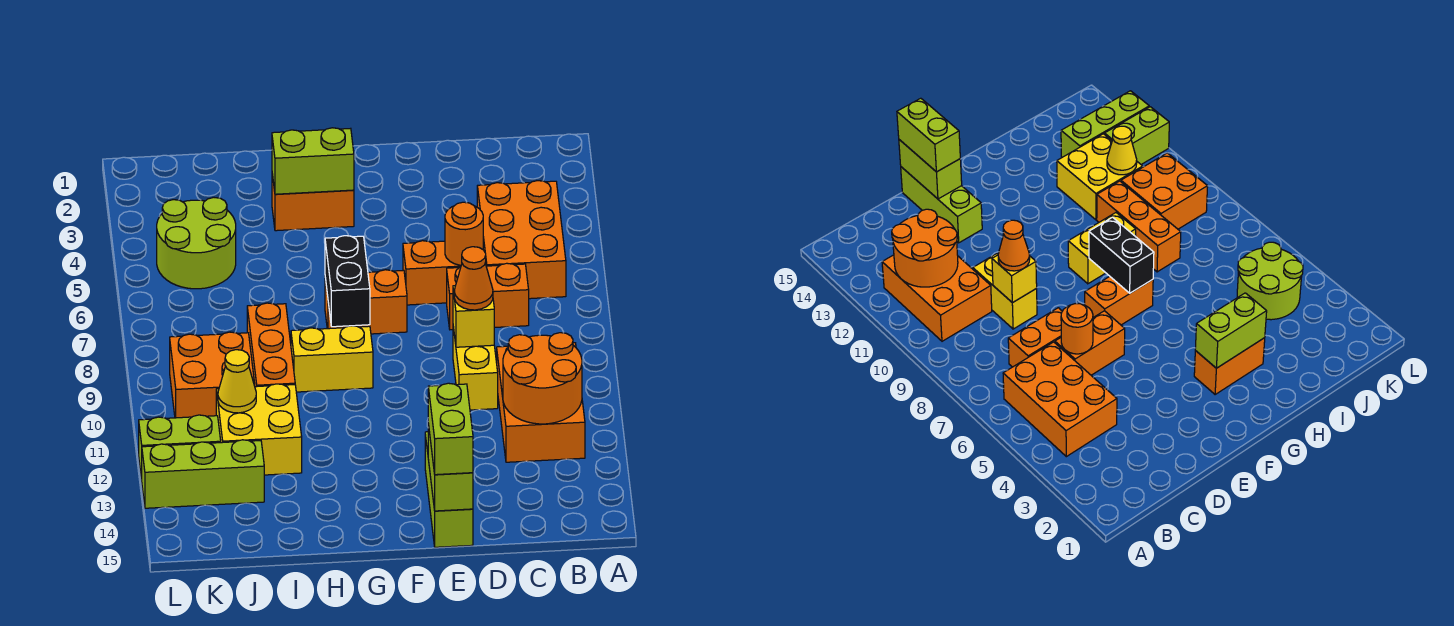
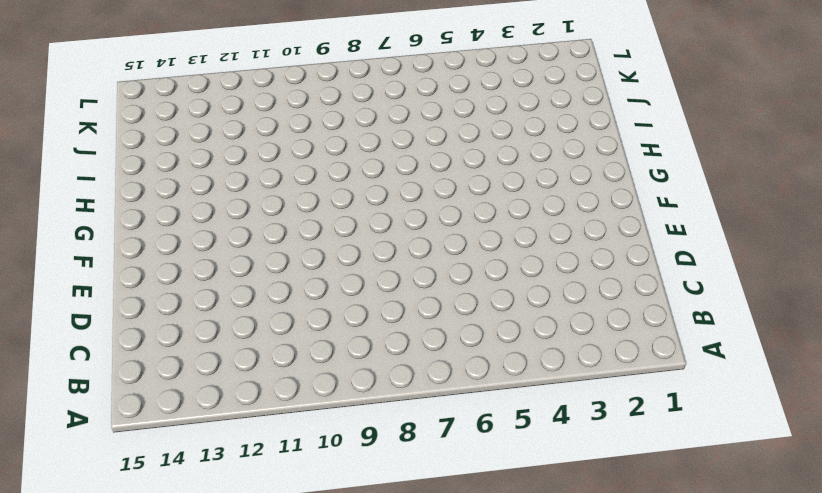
none -> orange brick B4:C6 level 1
none -> orange brick B10:C12 level 1
none -> orange brick C7:D7 level 1

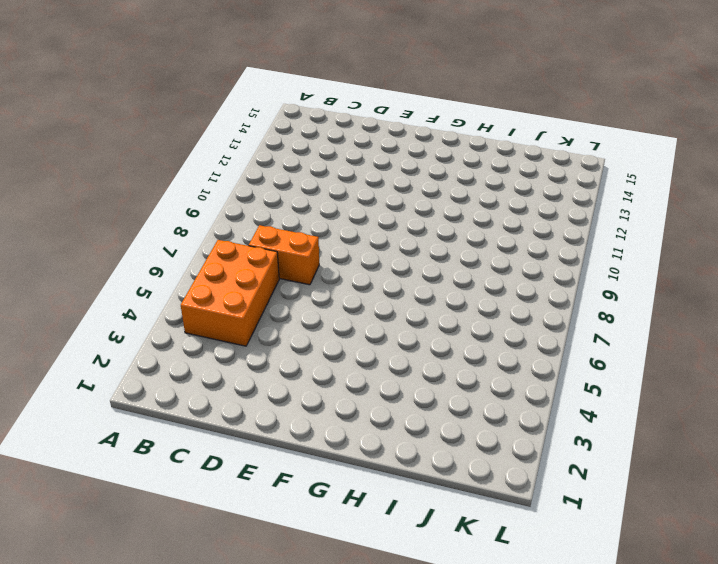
none -> orange brick B10:C12 level 1
none -> orange brick D6:E6 level 1
none -> yellow brick D9:D10 level 1

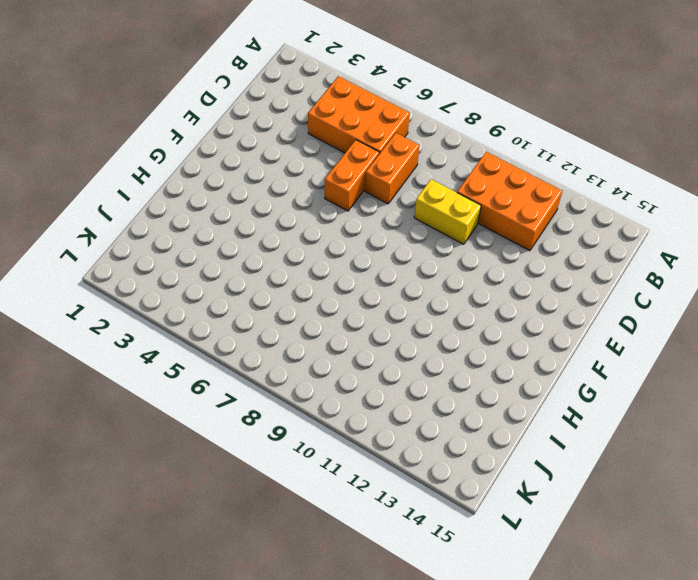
none -> lime brick E13:E15 level 1
none -> orange brick F7:G7 level 1
none -> orange brick G3:H3 level 1

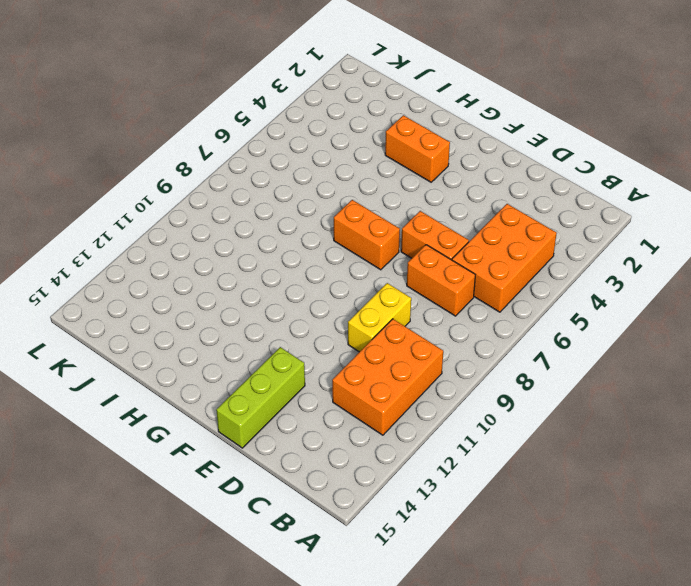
none -> yellow brick G9:H9 level 1
none -> orange brick I8:I10 level 1
none -> yellow brick I11:J12 level 1

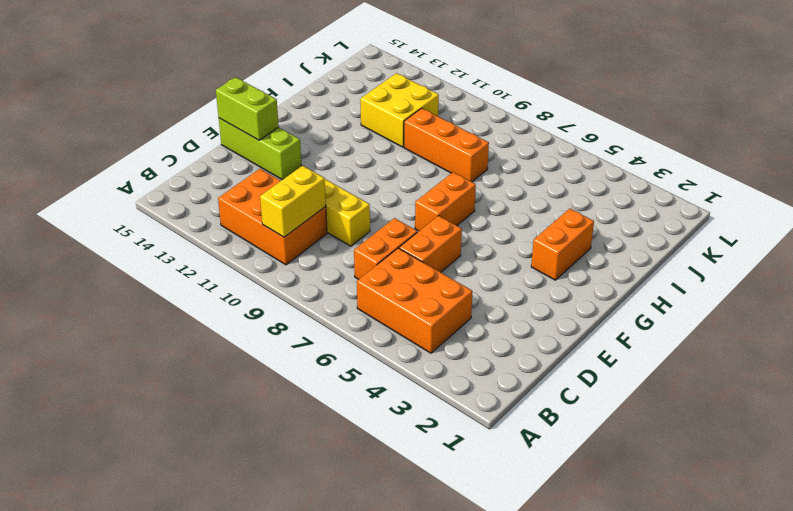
yellow brick B10:C10 level 2 -> yellow brick G9:H9 level 1
none -> lime round brick J4:K5 level 1
none -> orange brick J9:K10 level 1
none -> lime brick J13:L13 level 1

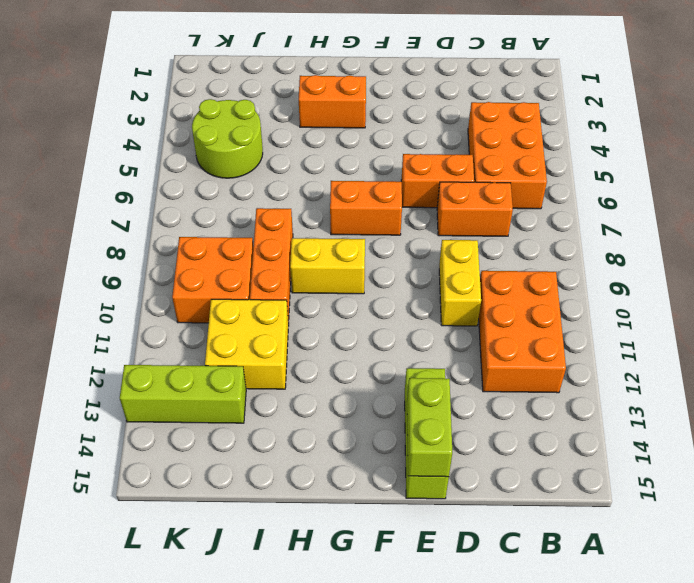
none -> lime brick K12:L12 level 1
none -> orange round brick B11:C12 level 2
none -> orange round brick D6 level 2

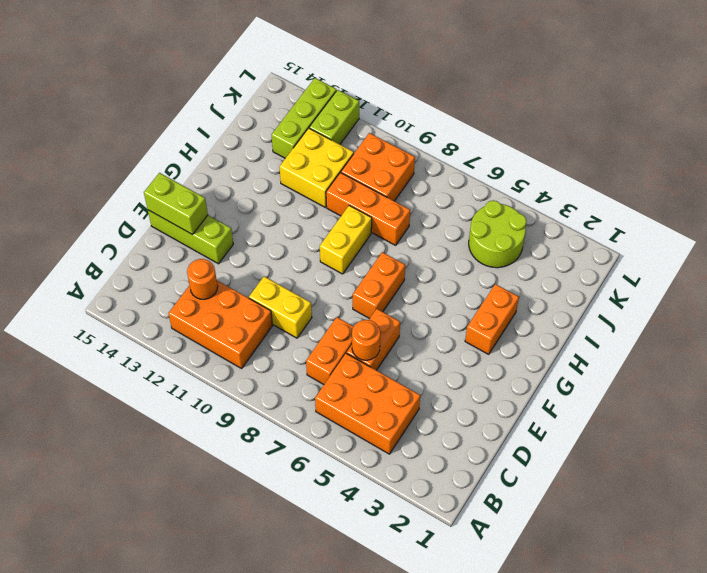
orange round brick C12 level 2 -> orange round brick B11:C12 level 2
none -> yellow brick D9 level 2
none -> lime brick G3:H3 level 2
none -> black brick G7:G8 level 2

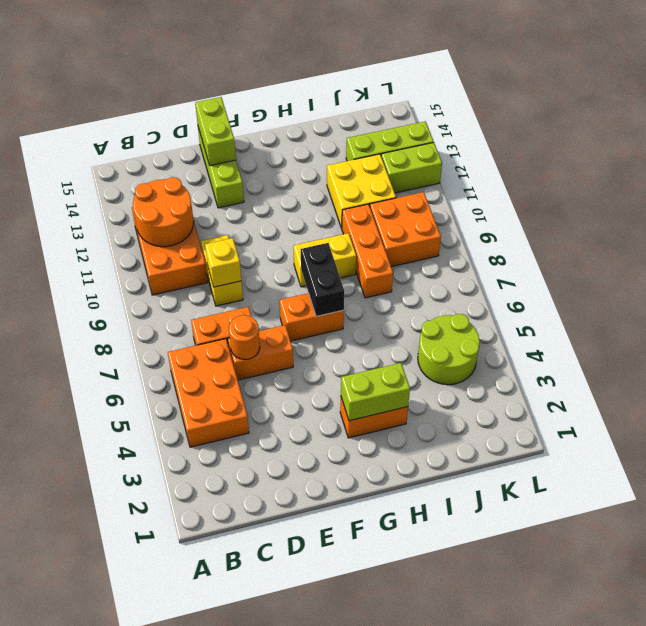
none -> yellow cone J11 level 2
none -> orange cone D9 level 3
none -> lime brick E14:E15 level 3

